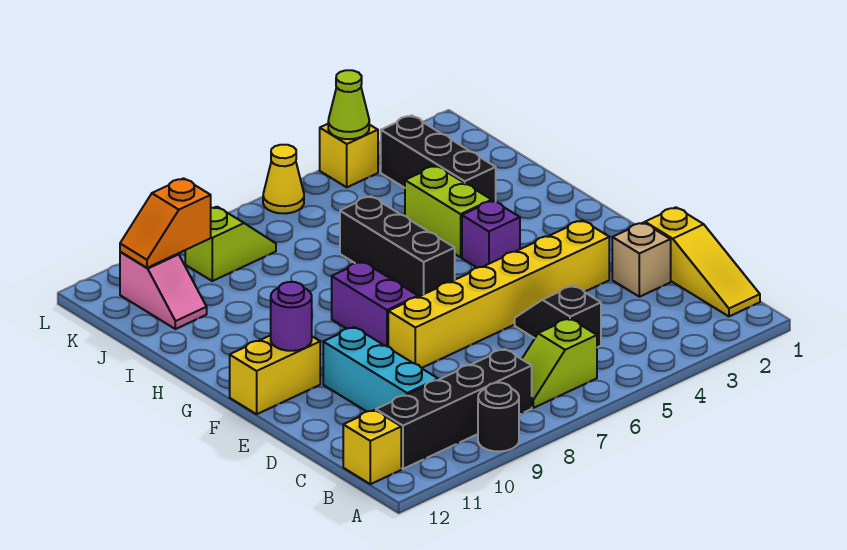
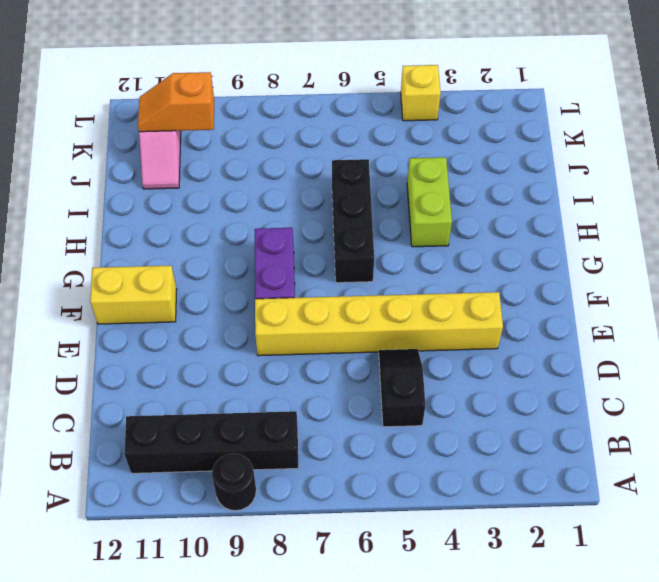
none -> yellow slope B1:D1 level 1 top D
none -> lime slope B6:B7 level 1 top 6
none -> yellow brick B12 level 1

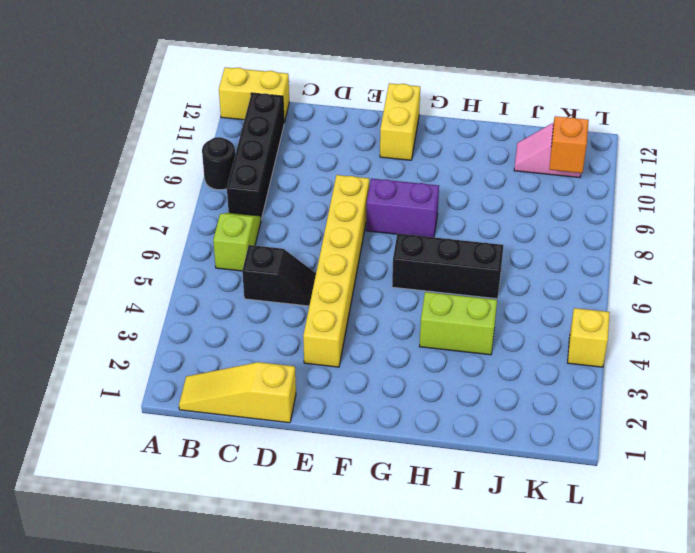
yellow brick A12:B12 level 1 -> yellow brick B12 level 1
none -> cyan brick C10:E10 level 1
none -> tan brick D2 level 1
none -> purple brick G4 level 1

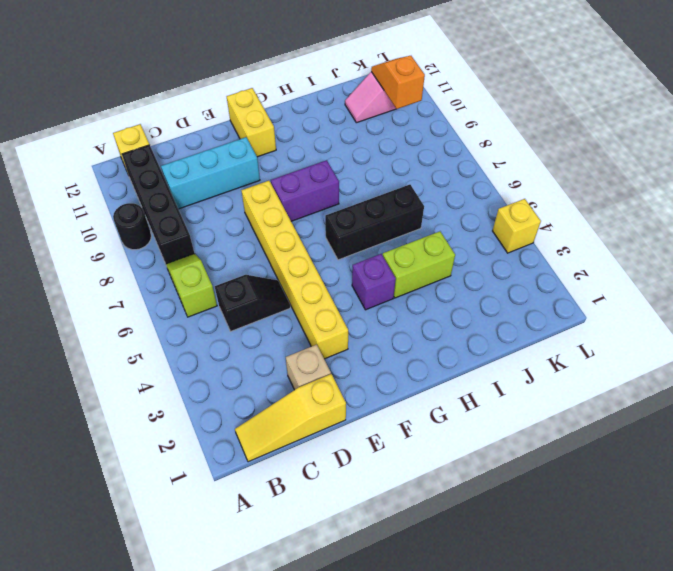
none -> black brick I3:K3 level 1
none -> lime slope K8:K9 level 1 top 9
none -> yellow cone L6 level 1

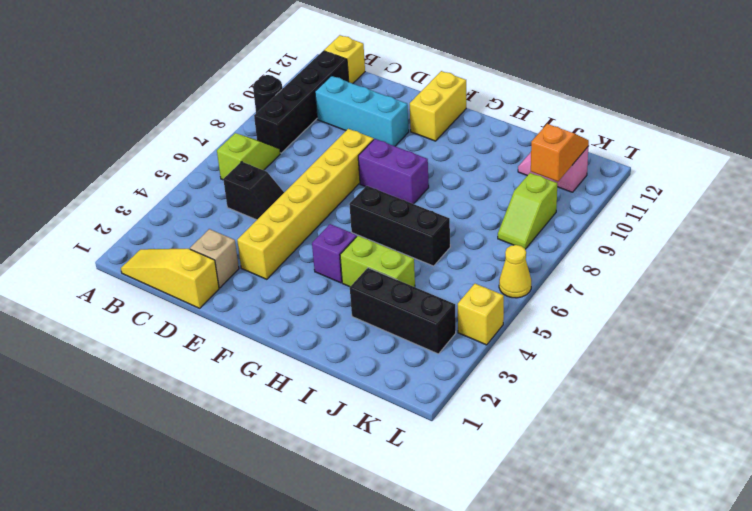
none -> purple round brick F11 level 2
none -> lime cone L4 level 2

